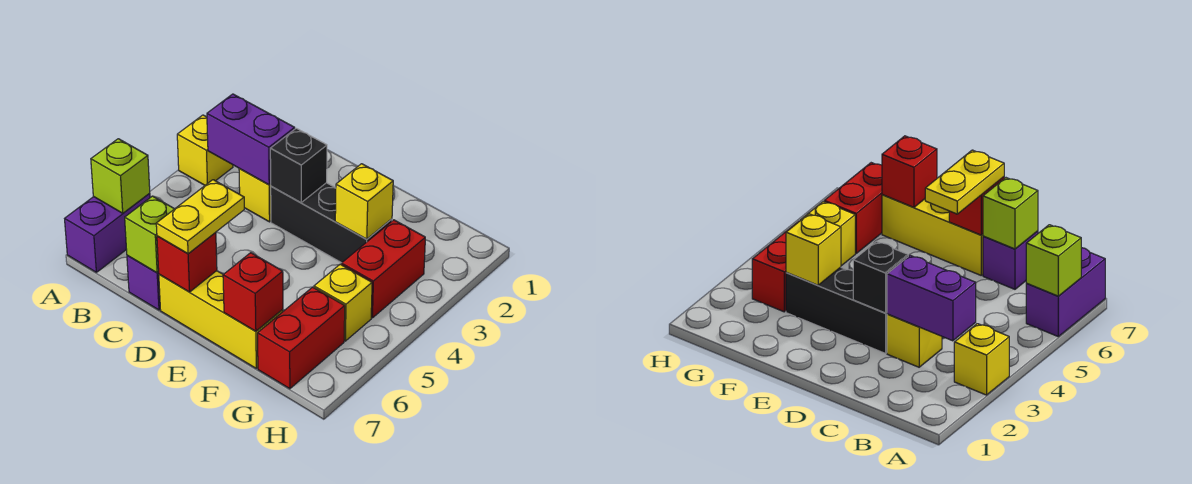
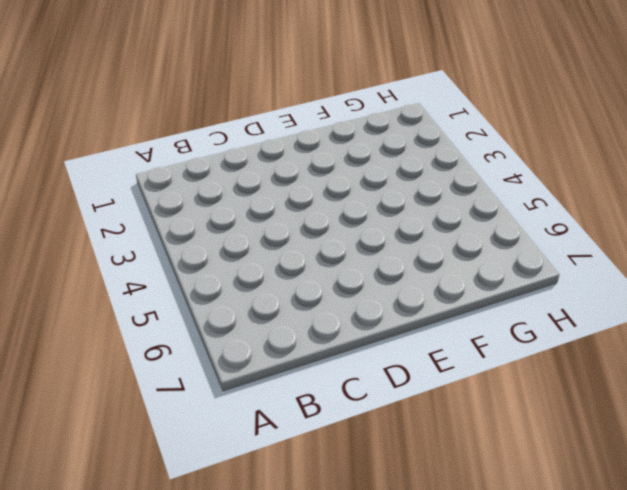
none -> yellow brick A3 level 1
none -> purple brick A6:A7 level 1
none -> yellow brick C3 level 1

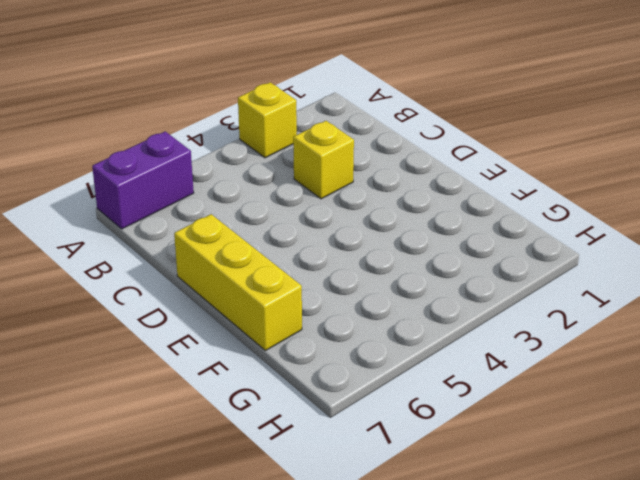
none -> purple brick C7 level 1
none -> black brick D3:F3 level 1
none -> red brick G3:G4 level 1

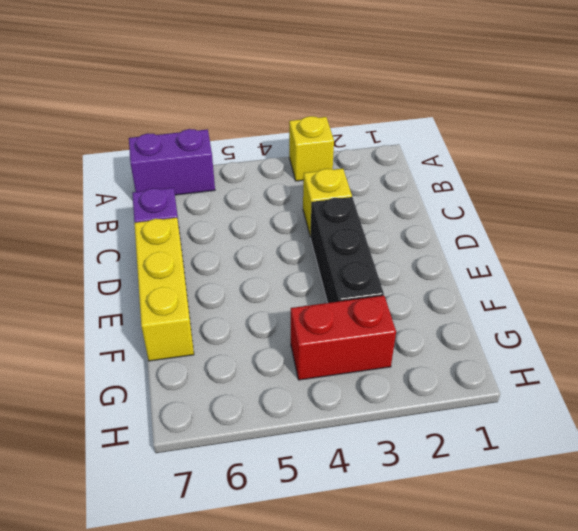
none -> yellow brick G5 level 1
none -> red brick G6:G7 level 1
none -> lime brick A6 level 2

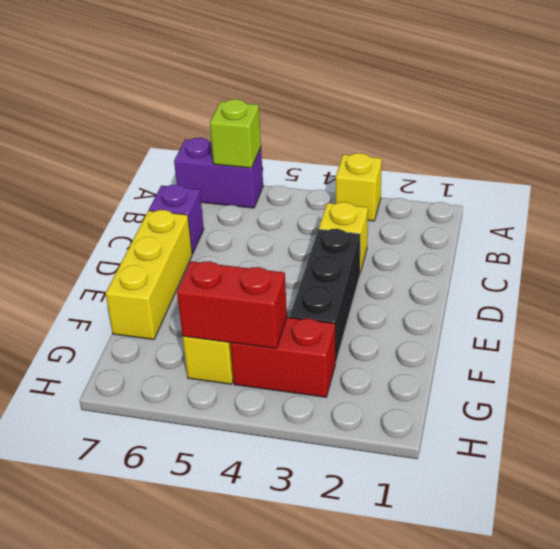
red brick G4:G5 level 2 -> red brick G6:G7 level 1
none -> purple brick B3:C3 level 2
none -> lime brick C7 level 2
none -> black brick D3 level 2

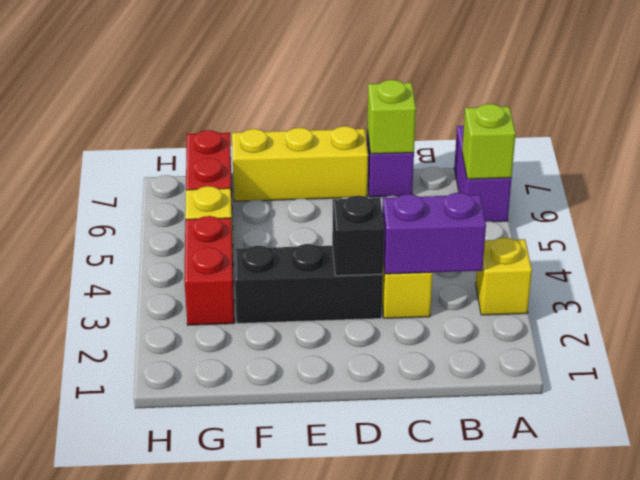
none -> red brick D7 level 2
none -> yellow brick F3 level 2
none -> red brick F7 level 2

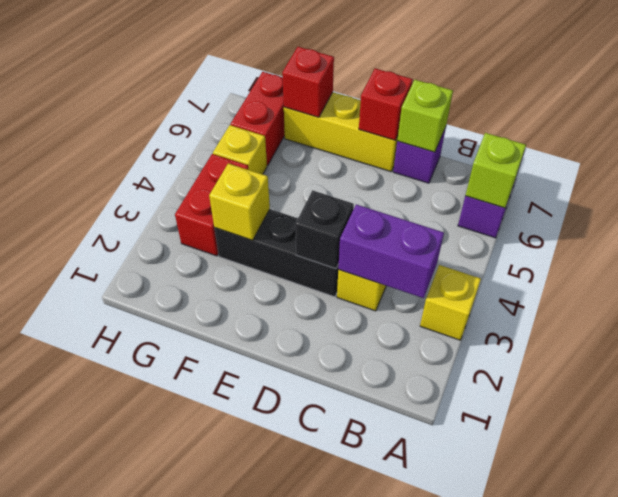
none -> yellow plate D6:D7 level 3

